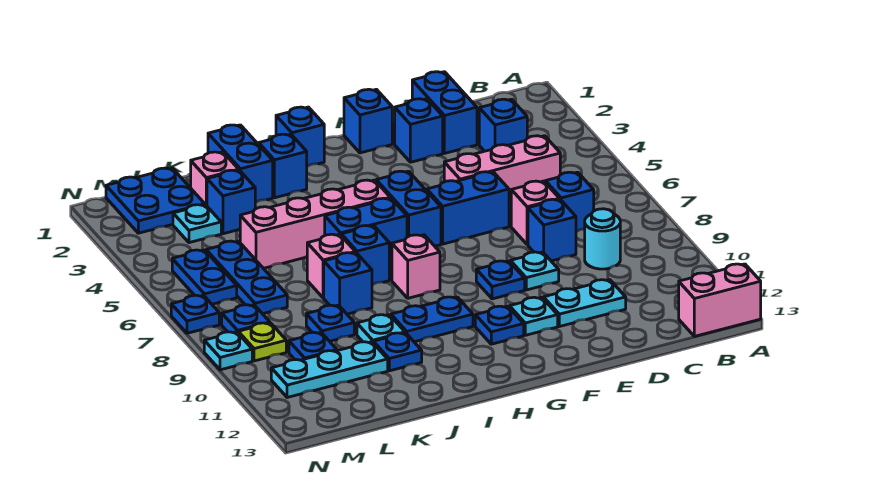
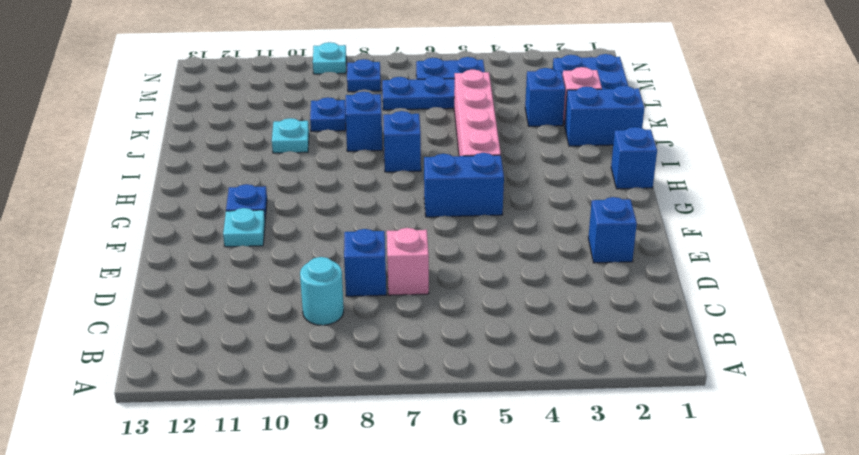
none -> pink brick A13:B13 level 1
none -> blue brick C3 level 1
none -> pink brick C5:E5 level 1
none -> blue brick C7 level 1

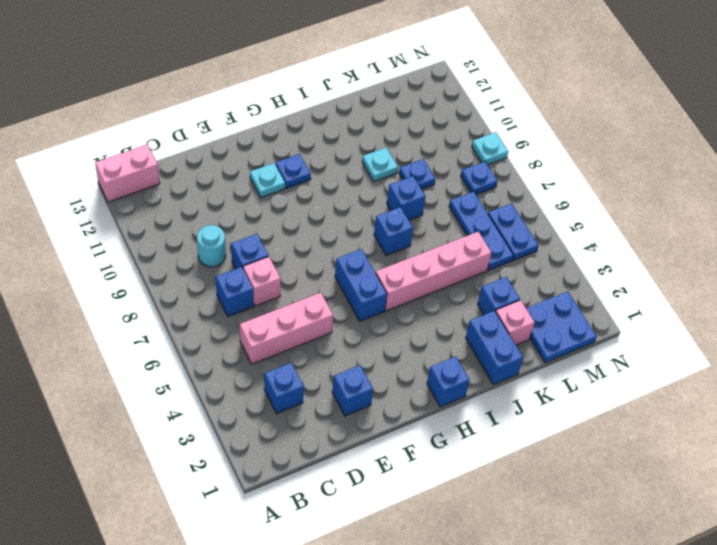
none -> blue brick D1:D2 level 1
none -> cyan plate D11:E11 level 1
none -> blue brick E6:F6 level 1
none -> cyan plate E9 level 1

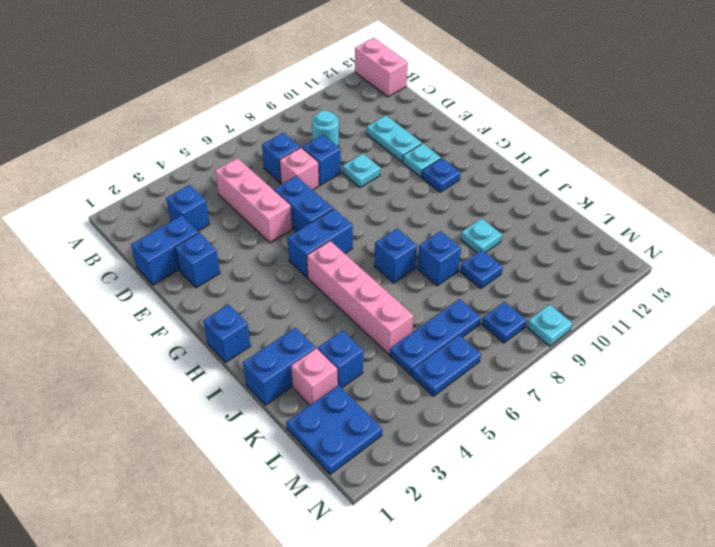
none -> blue brick F1 level 1
none -> blue plate F9 level 1
none -> blue brick H6:I6 level 1
none -> pink brick H8 level 1

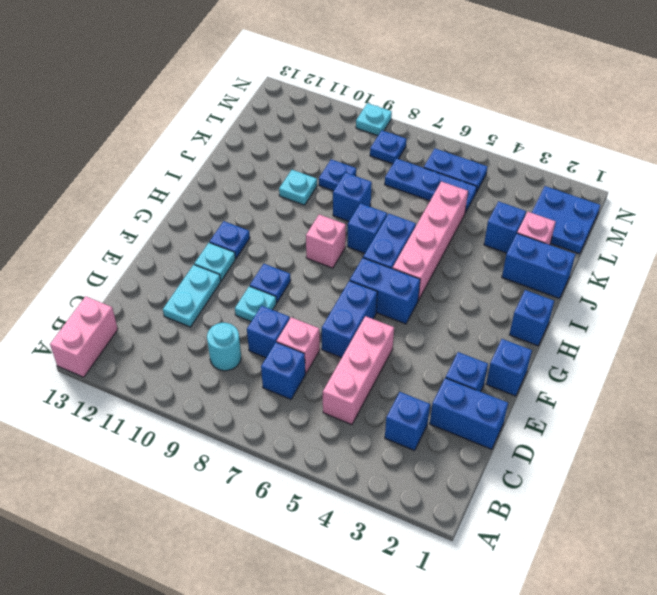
none -> blue plate H10:I10 level 1
none -> blue brick I2 level 1
none -> pink brick J7 level 1
none -> blue plate J11 level 1

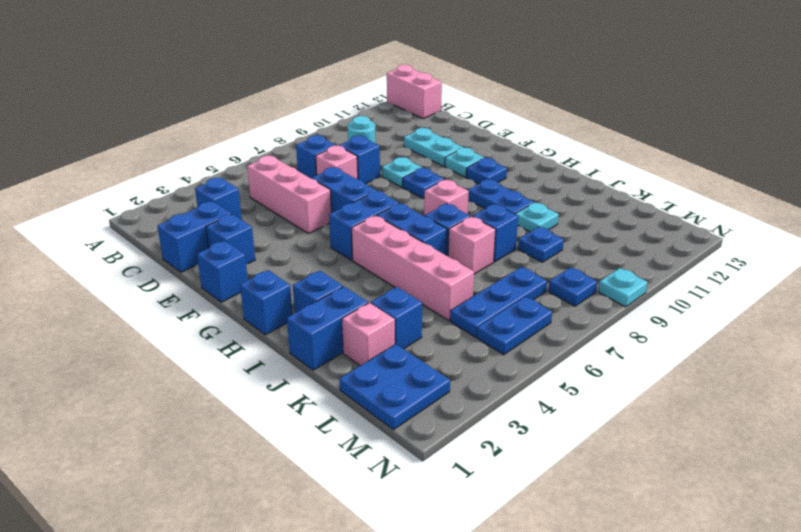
none -> blue plate J11 level 1
none -> cyan plate K11:M11 level 1
none -> cyan plate L3 level 1
none -> blue plate L10 level 1

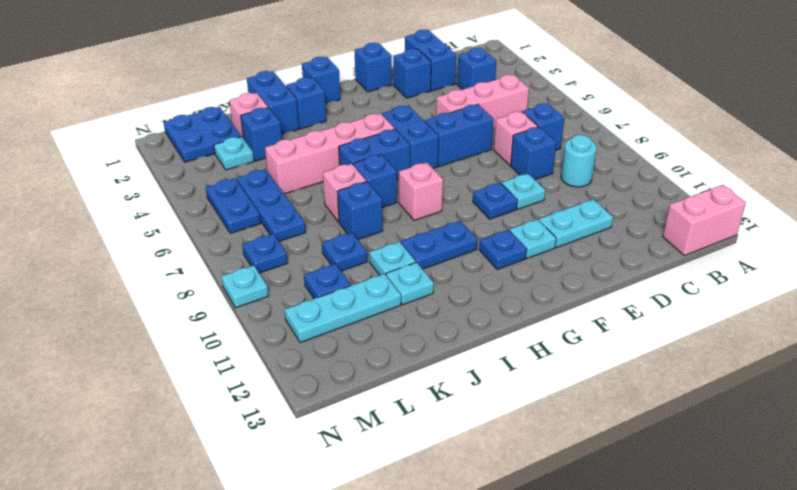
cyan plate J11 level 1 -> blue plate J11 level 1
none -> lime plate M9 level 1
none -> blue plate N7 level 1

